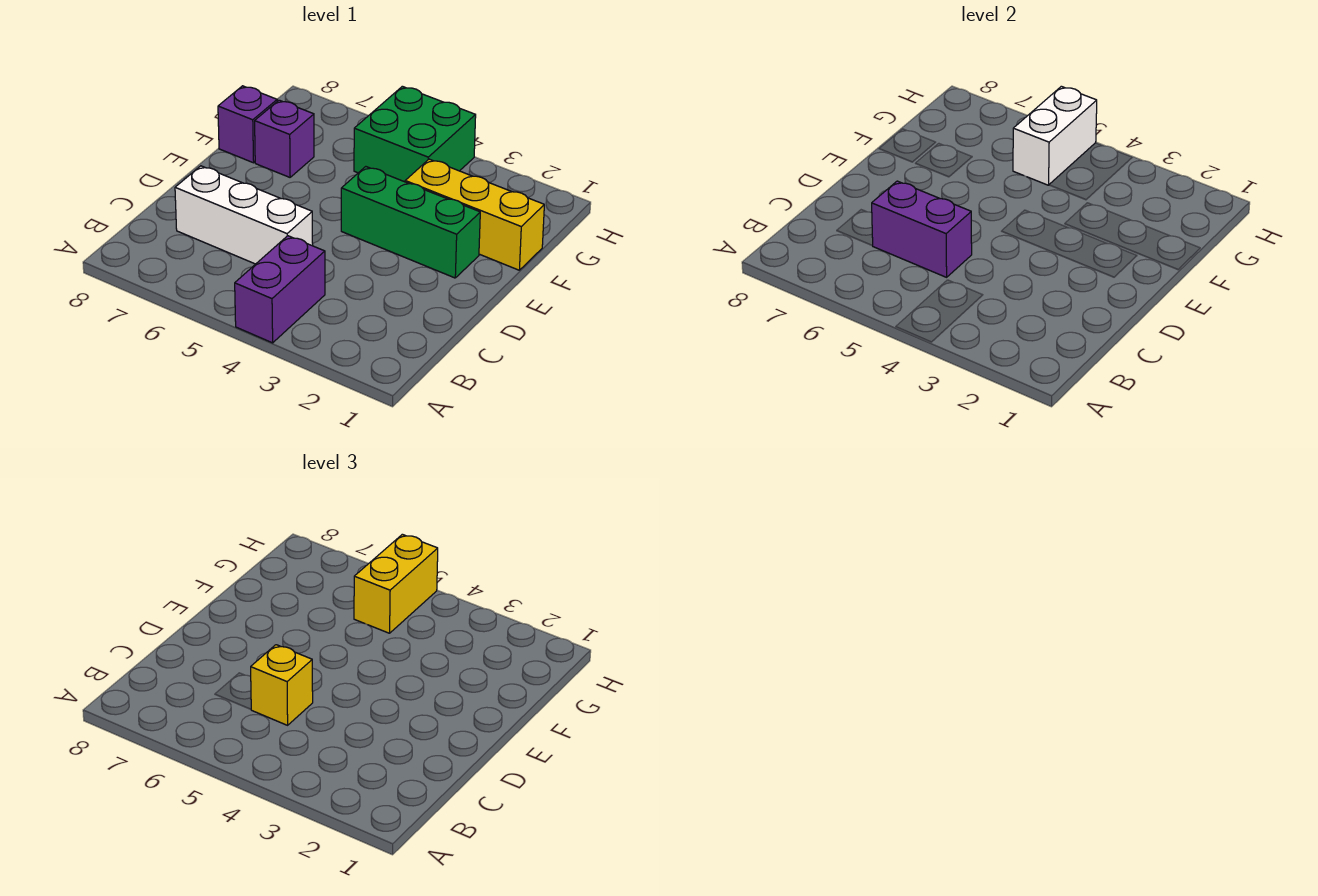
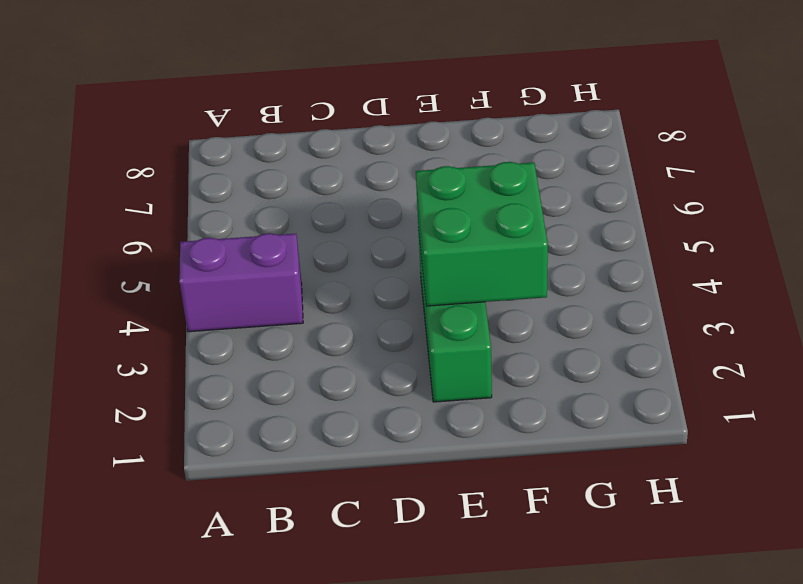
green brick E3:F4 level 2 -> green brick G4:H5 level 1
none -> white brick C5:C7 level 1
none -> yellow brick F1:F3 level 1

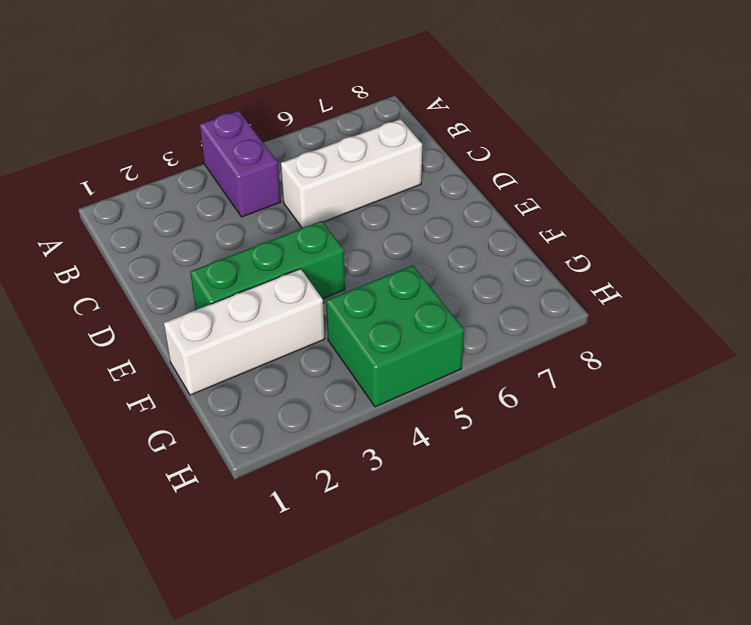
white brick F1:F3 level 1 -> yellow brick F1:F3 level 1
none -> purple brick F7 level 1
none -> purple brick F8 level 1

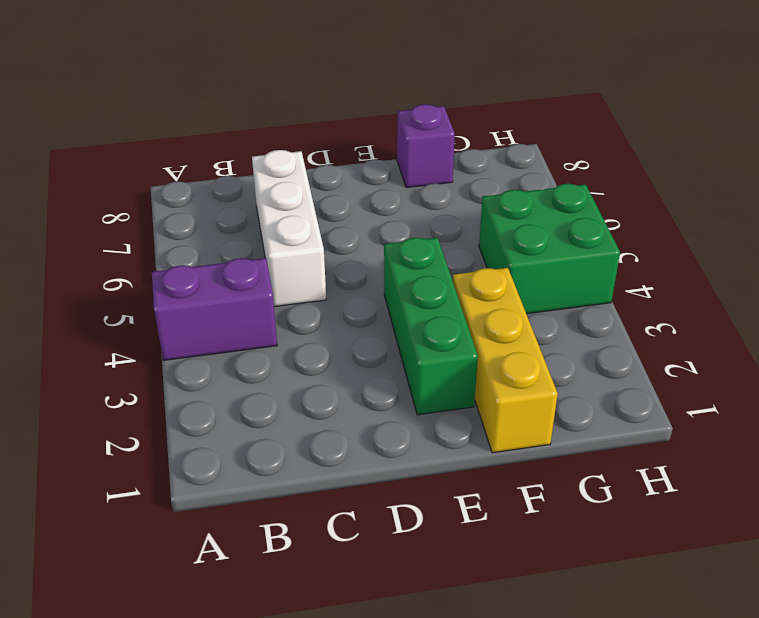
none -> purple brick F7 level 1
none -> purple brick C5:C6 level 2

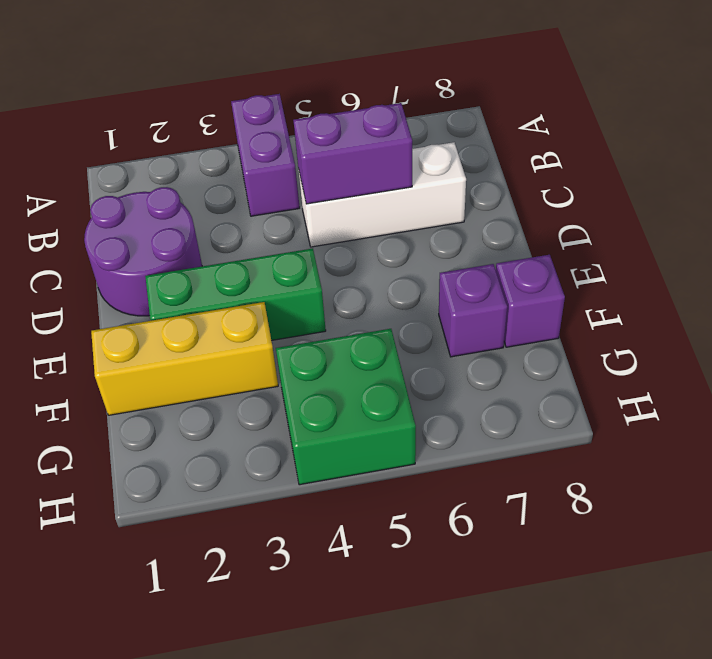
purple round brick C1:D2 level 1 -> none
none -> white brick G5:H5 level 2
none -> yellow brick C5 level 3

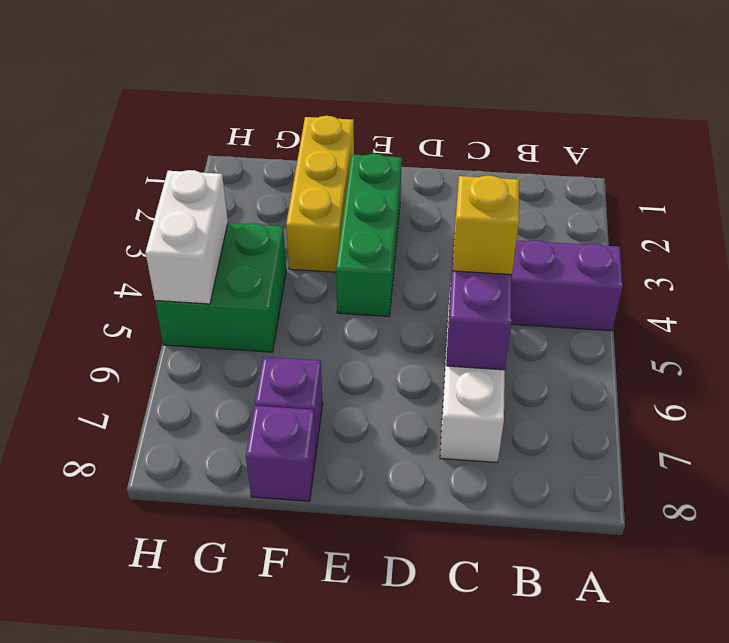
white brick H4:H5 level 2 -> white brick G5:H5 level 2
none -> yellow brick G5:H5 level 3

